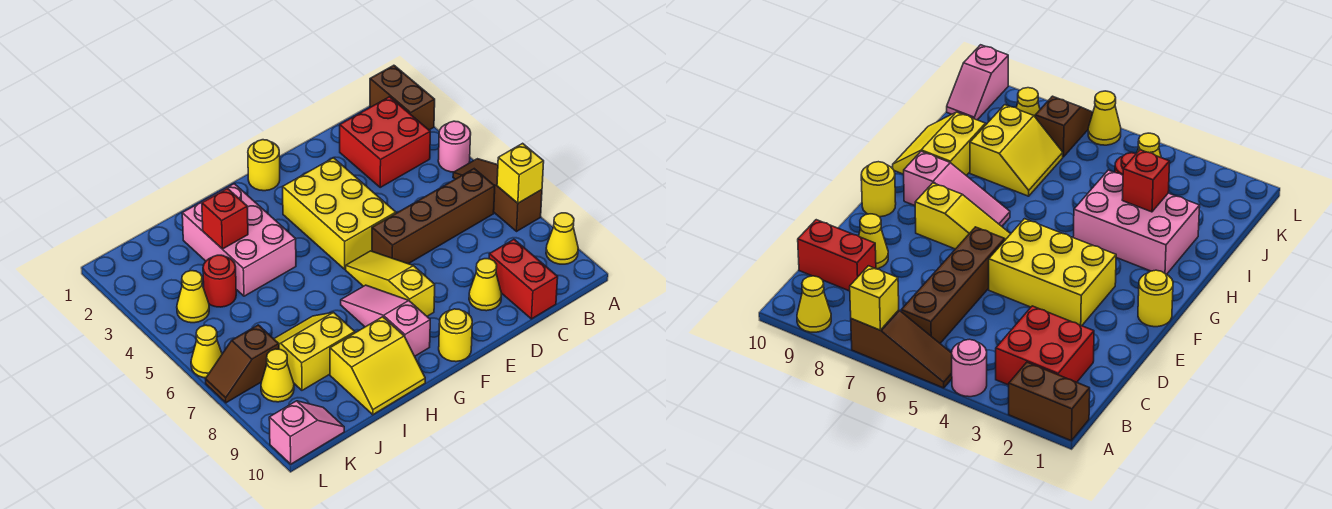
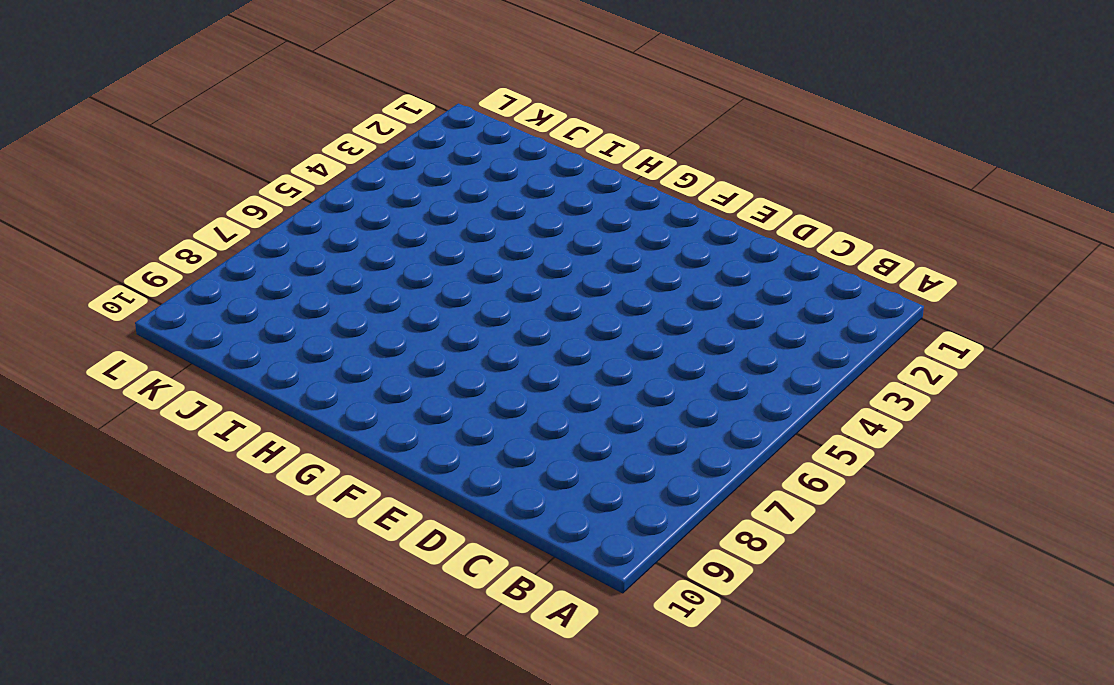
none -> brown brick A1:A2 level 1
none -> pink round brick A4 level 1
none -> brown slope A5:A7 level 1 top 7

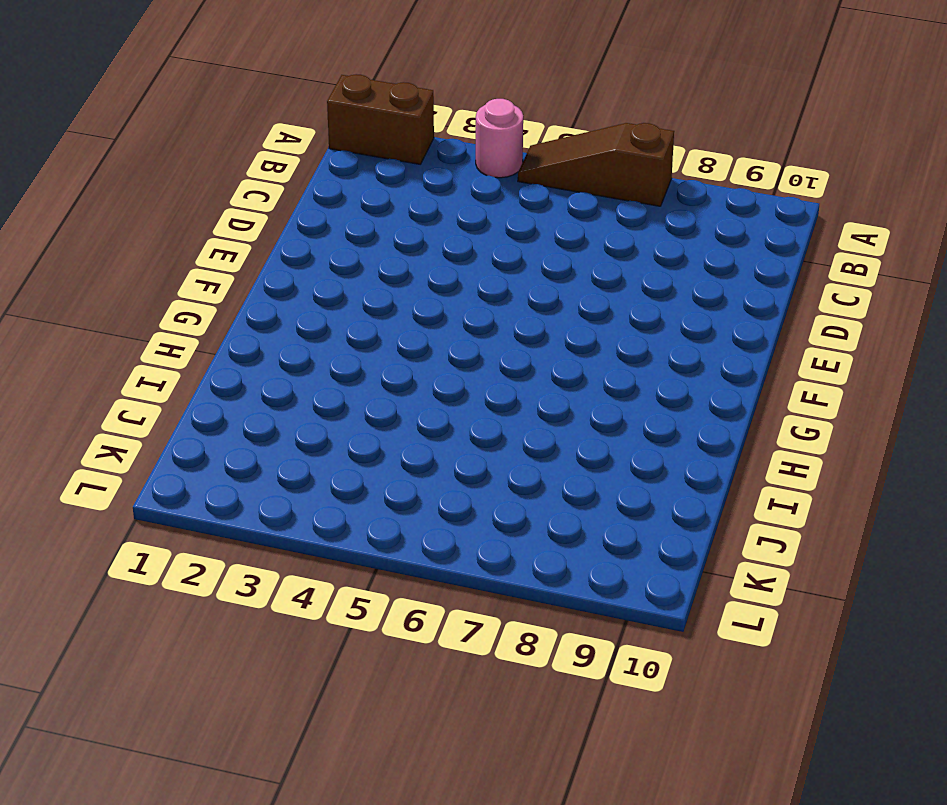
none -> yellow cone A9 level 1
none -> red brick B2:C3 level 1
none -> brown brick B6:E6 level 1

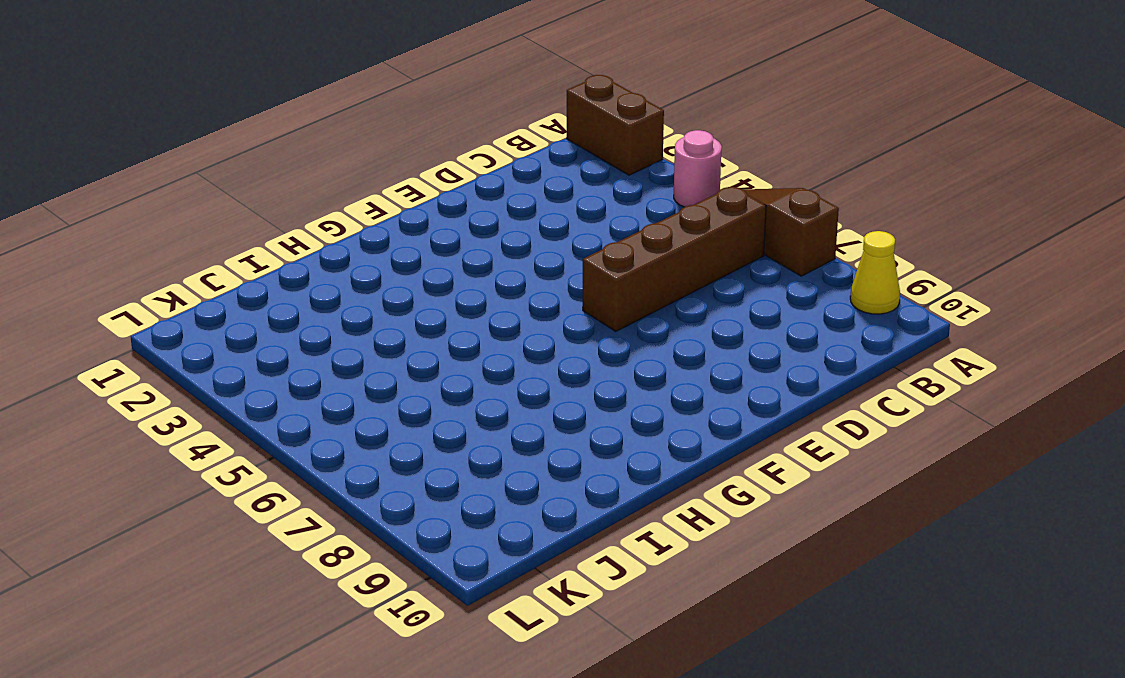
none -> red brick B2:C3 level 1
none -> red brick C9:C10 level 1
none -> yellow cone D9 level 1

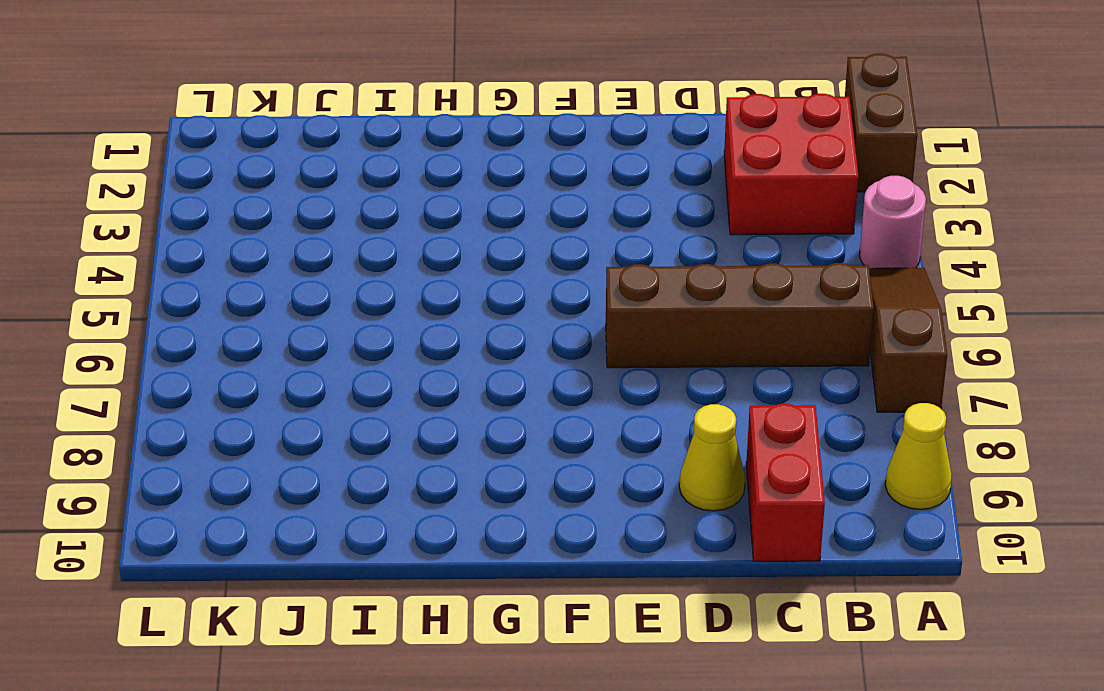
none -> yellow brick E3:F5 level 1
none -> yellow round brick F1 level 1
none -> yellow slope F6:F8 level 1 top 8

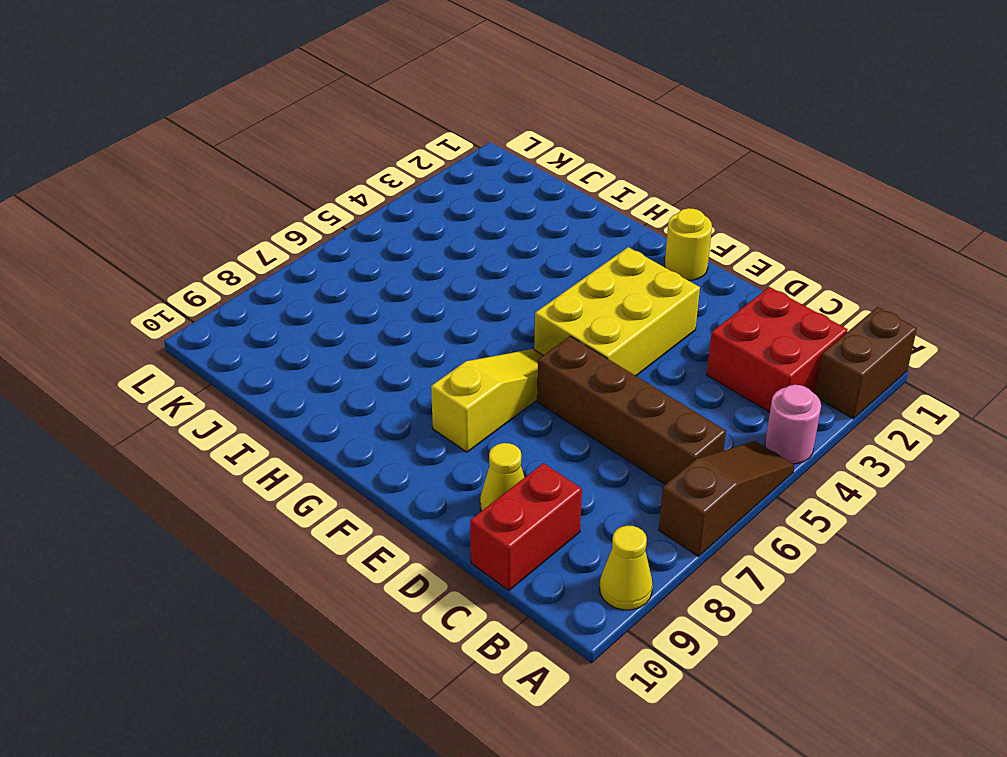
none -> yellow round brick F10 level 1
none -> pink slope G7:G9 level 1 top 9
none -> pink brick H2:I4 level 1

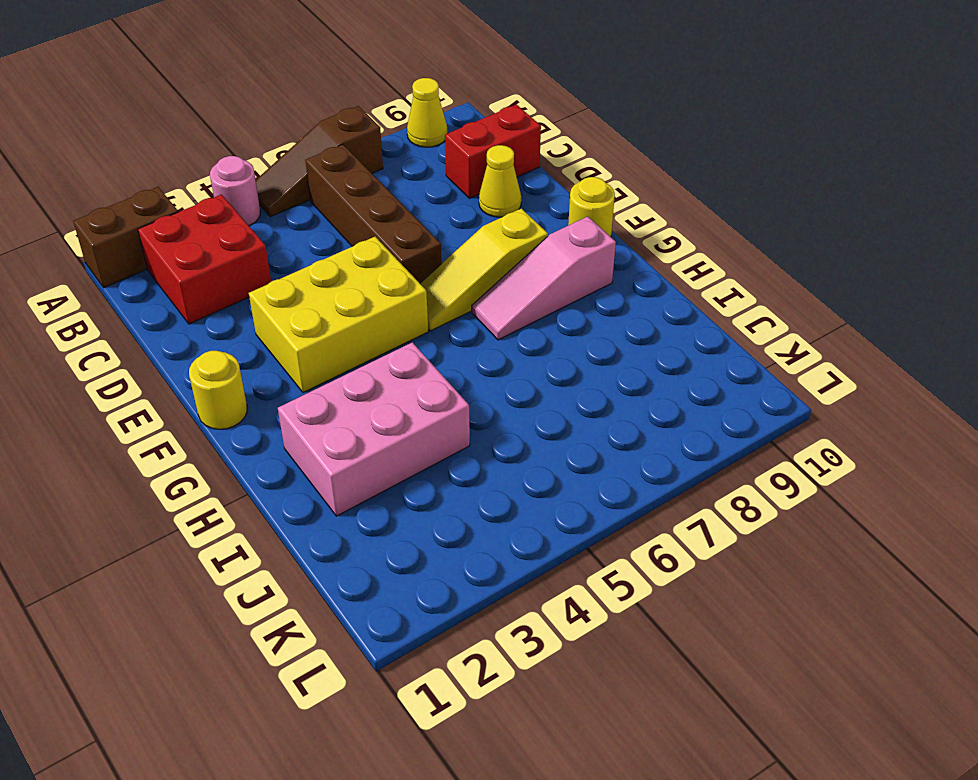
none -> yellow slope H9:I10 level 1 top 9
none -> yellow slope I7:J8 level 1 top 8
none -> red round brick J4 level 1

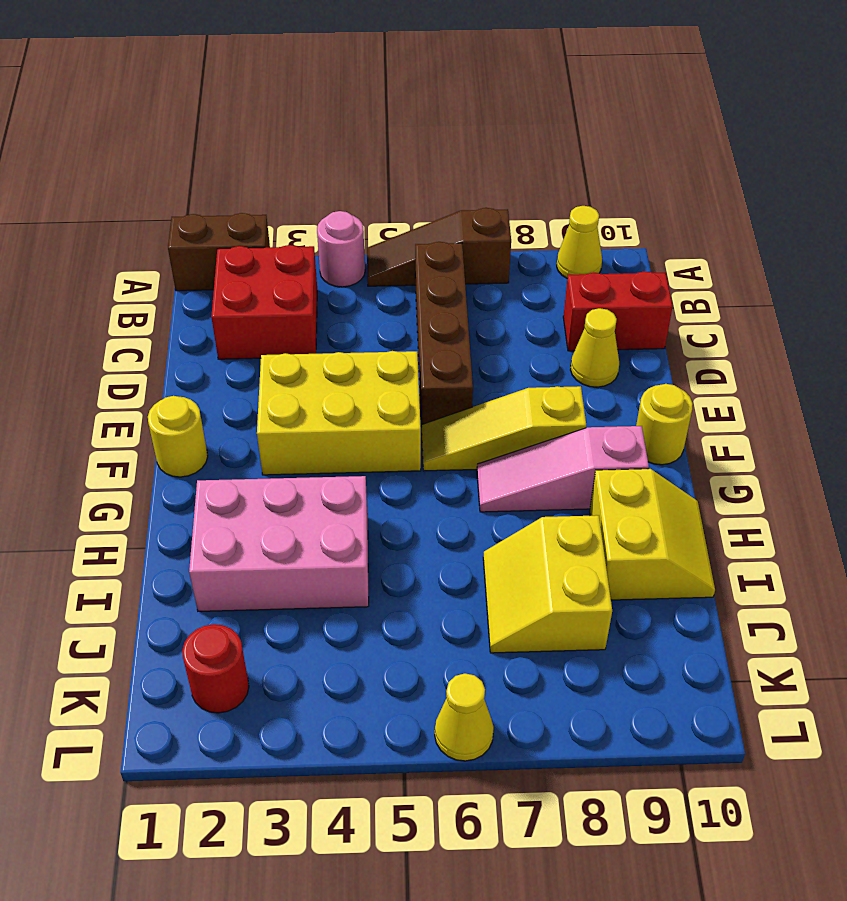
red round brick K2 level 1 -> red round brick J4 level 1
none -> yellow cone K4 level 1
none -> brown slope K7:L7 level 1 top K
none -> yellow cone K8 level 1

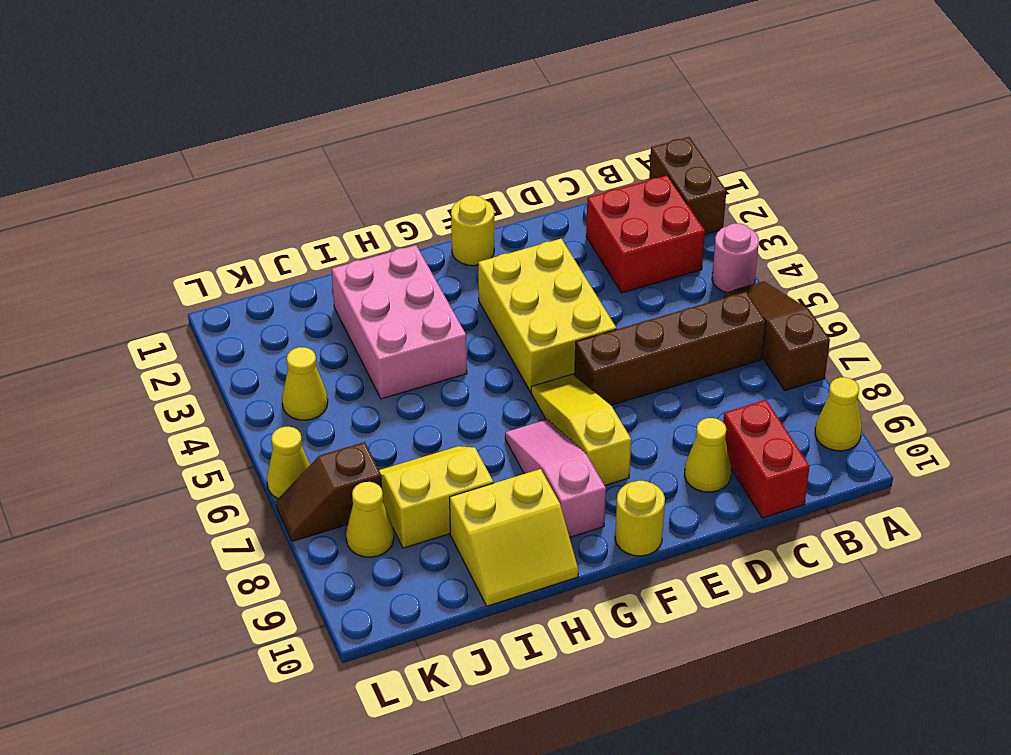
none -> red round brick J4 level 1
none -> pink slope K10:L10 level 1 top L
none -> yellow brick A7 level 2

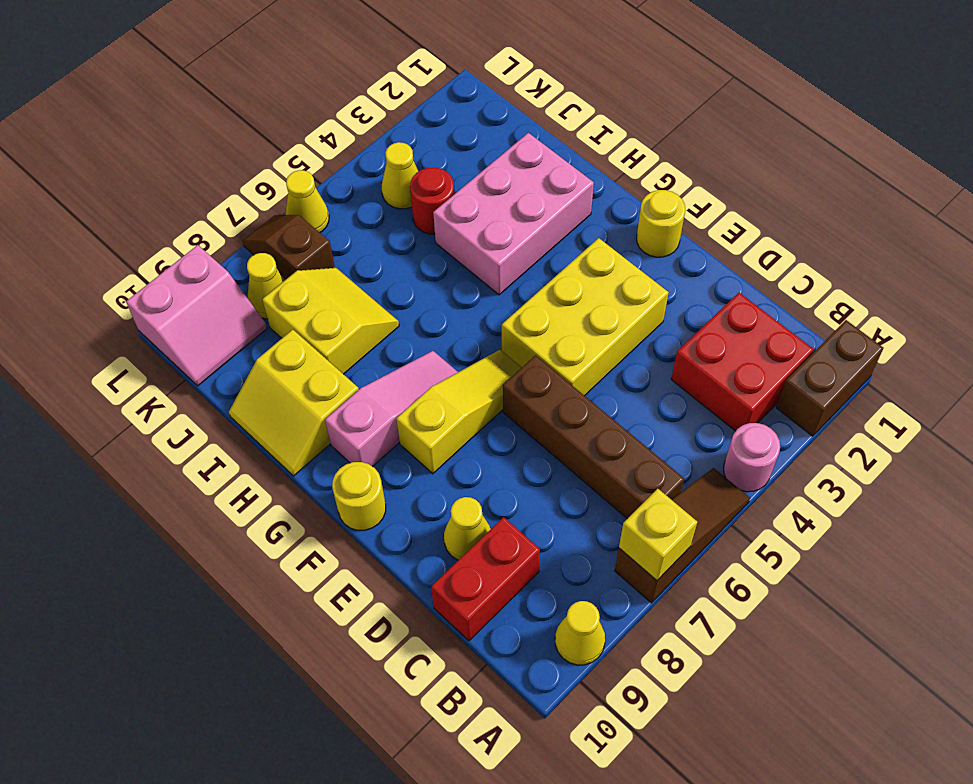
pink slope K9:L10 level 1 top L -> pink slope K10:L10 level 1 top L
none -> red brick I3 level 2

